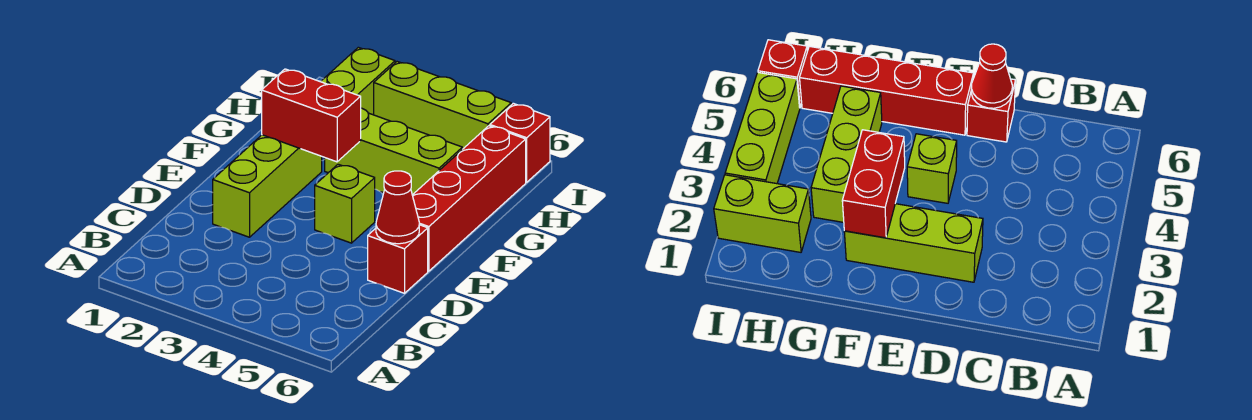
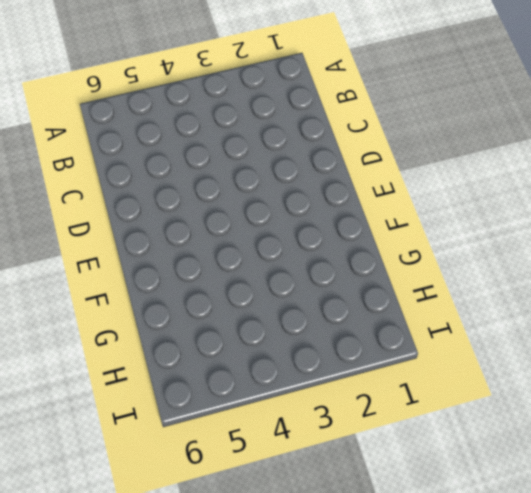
none -> lime brick D2:F2 level 1
none -> red brick D6 level 1

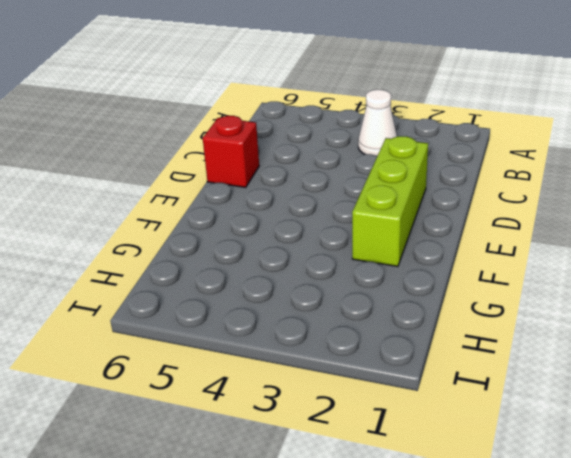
white cone B3 level 1 -> none
none -> lime brick E4 level 1
none -> red brick E6:H6 level 1

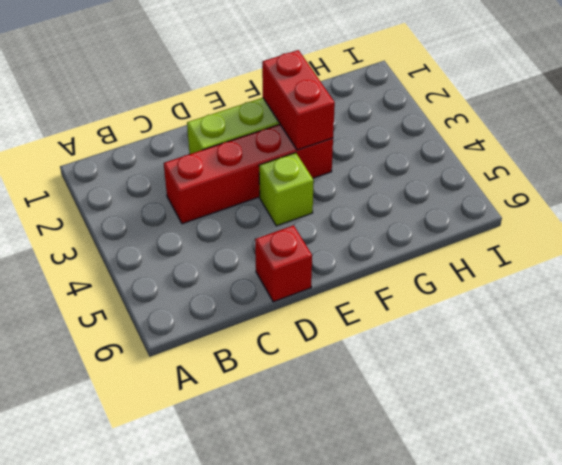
red brick C3:F3 level 1 -> red brick E6:H6 level 1
none -> lime brick G3:G5 level 1
none -> lime brick H2:I2 level 1

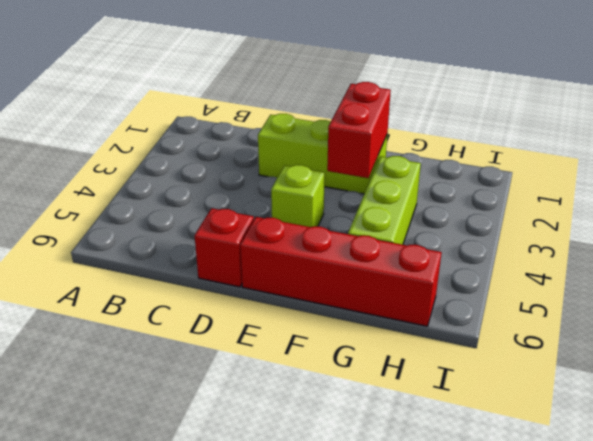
none -> lime brick H2:I2 level 1
none -> lime brick I3:I5 level 1

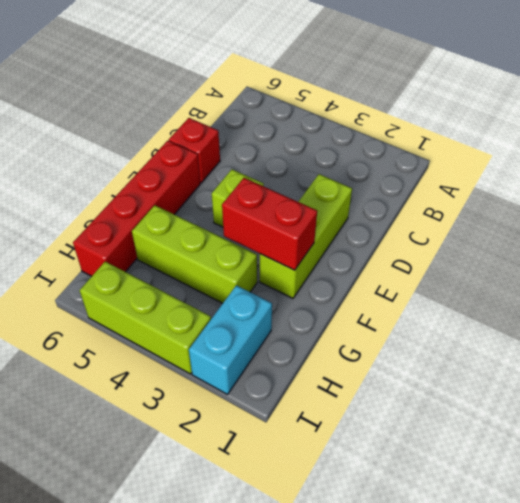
cyan brick H2:I2 level 1 -> lime brick H2:I2 level 1
none -> red brick I6 level 1
none -> red cone D6 level 2

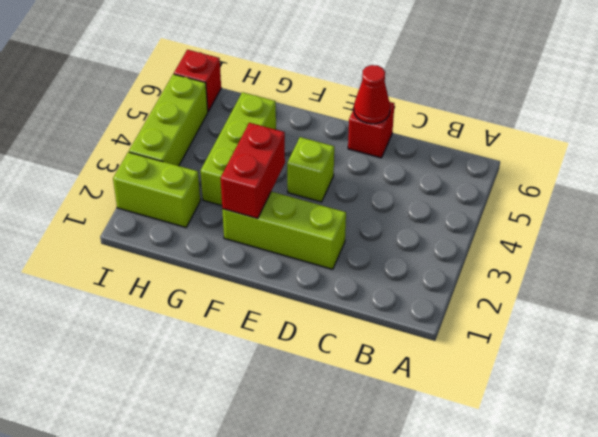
none -> red brick E6:H6 level 1

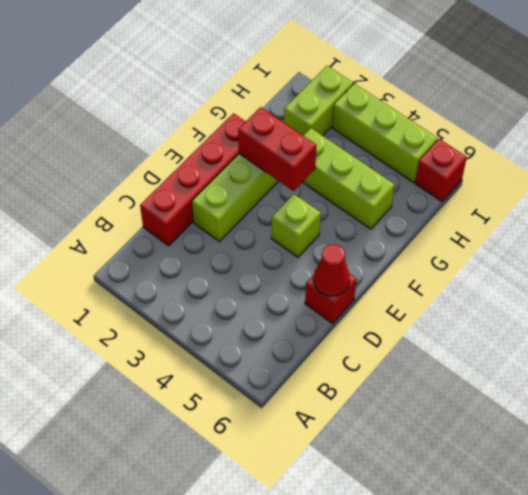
red brick C1:F1 level 1 -> red brick E6:H6 level 1

